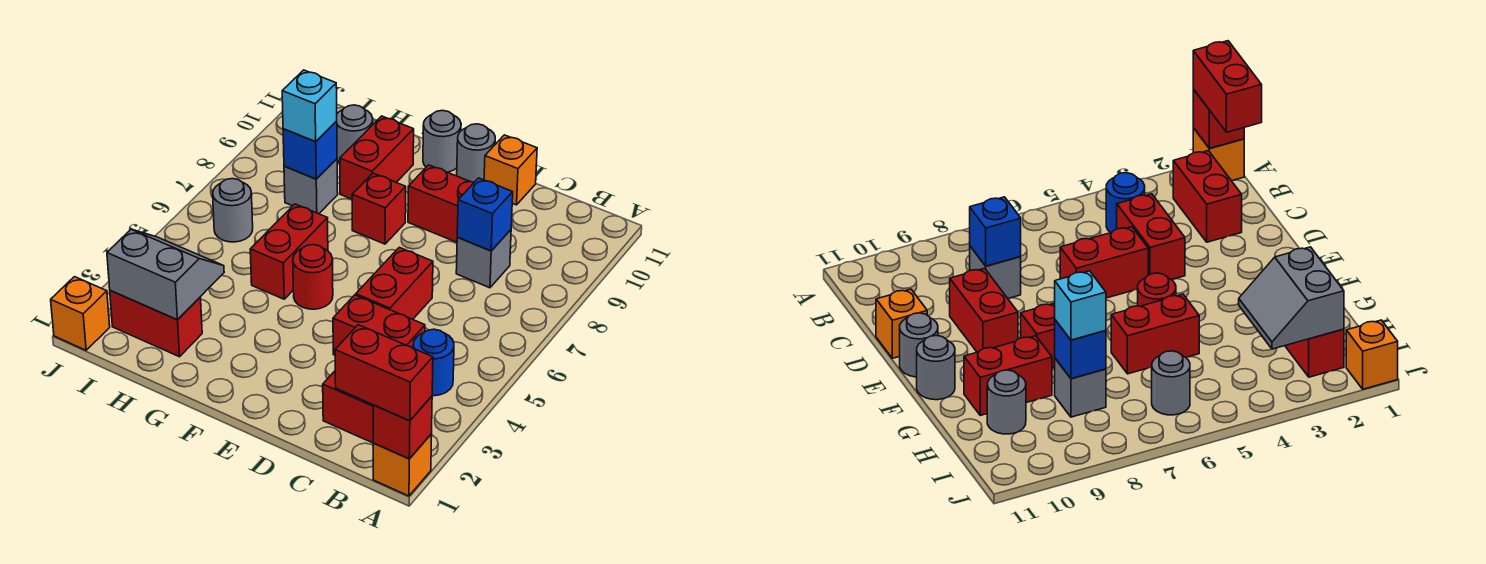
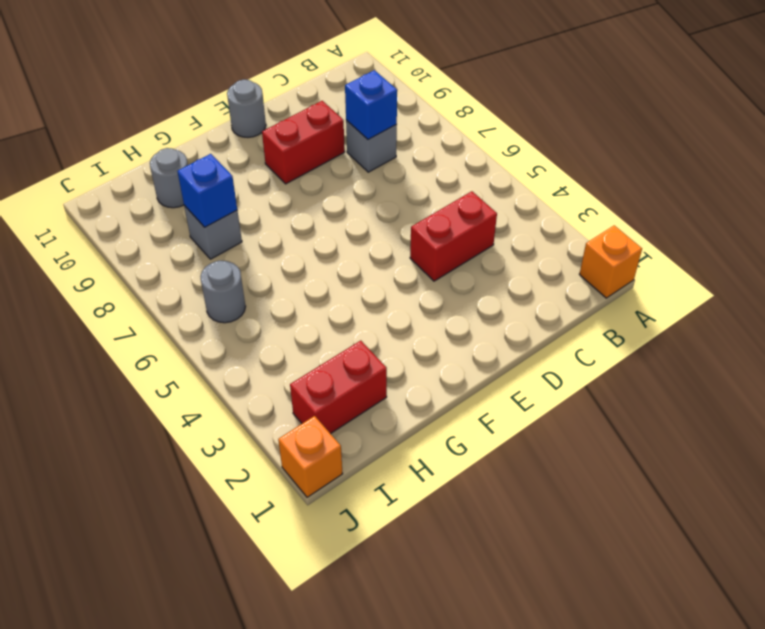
none -> red brick B2:C2 level 1
none -> blue round brick B4 level 1
none -> red brick D5:D6 level 1

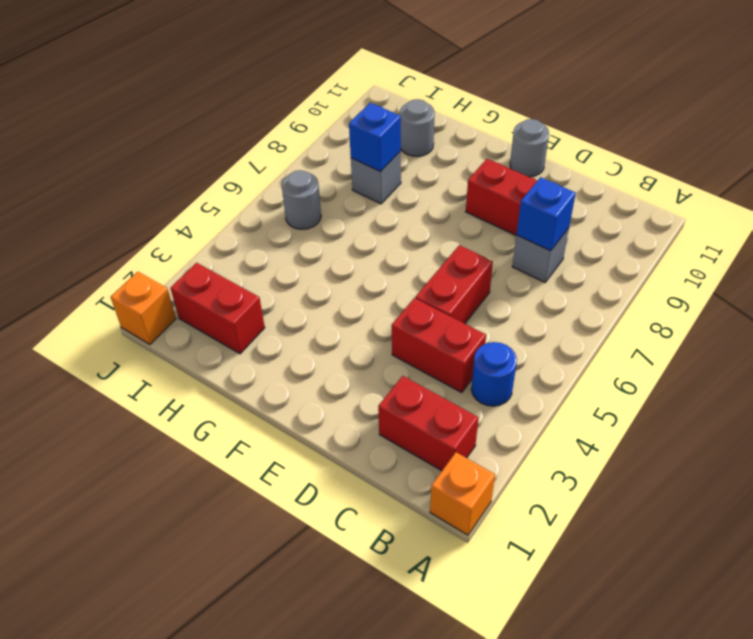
none -> orange brick D11 level 1
none -> red round brick F5 level 1
none -> red brick F8 level 1

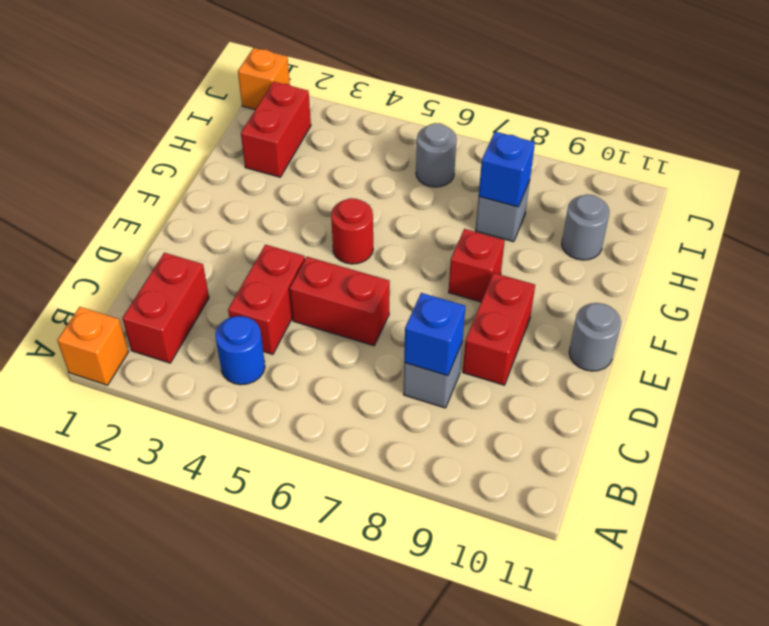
none -> orange brick D11 level 1
none -> grey round brick F11 level 1
none -> red brick G5:G6 level 1

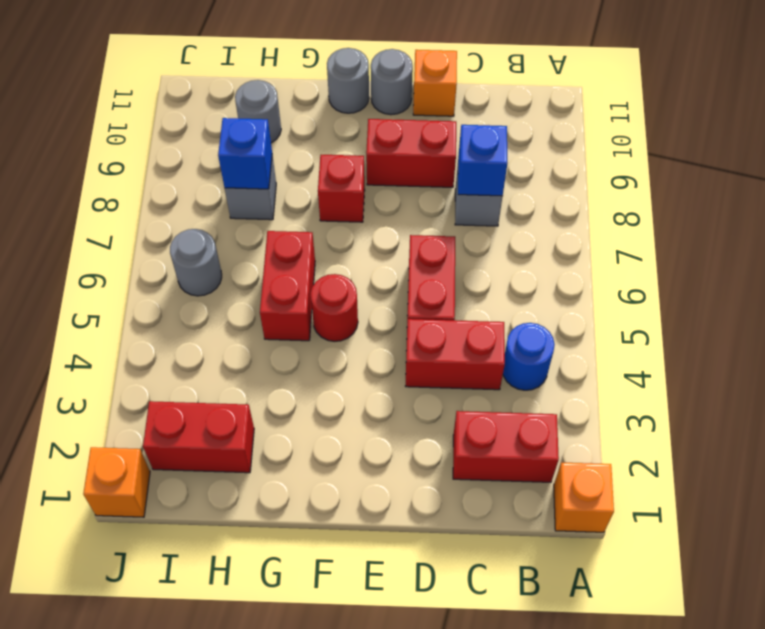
none -> red brick G9:G10 level 1
none -> red brick A1 level 2
none -> grey slope H2:I3 level 2 top 2

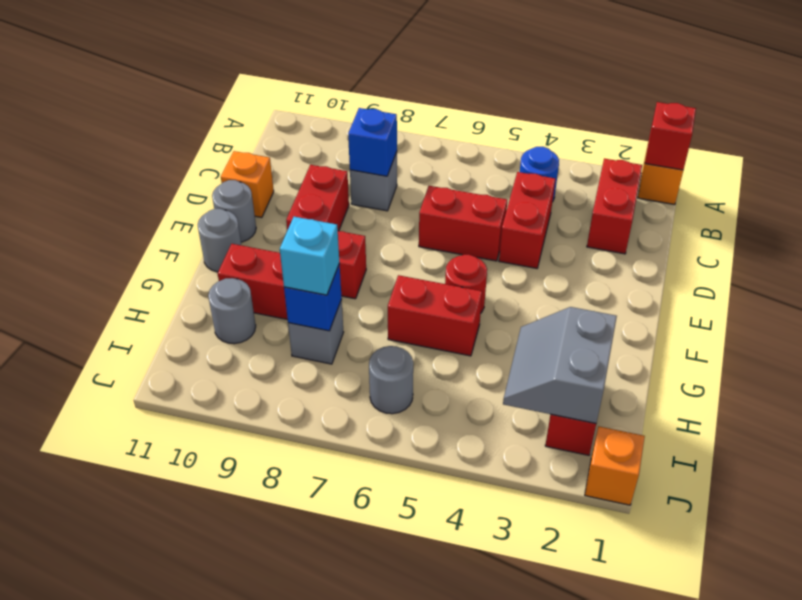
none -> red brick A1:B1 level 3

